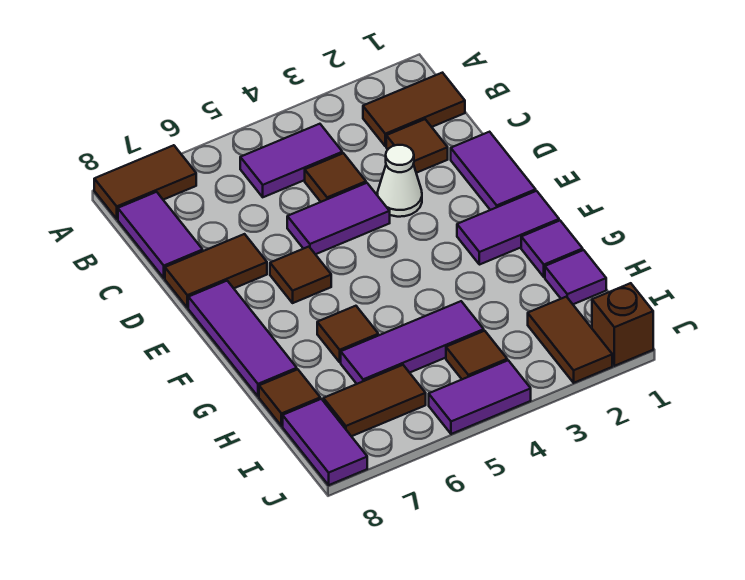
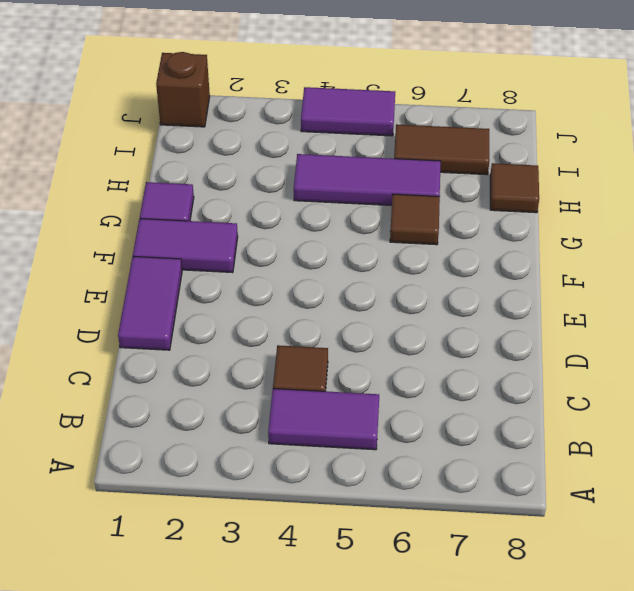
none -> brown tile A7:A8 level 1
none -> brown tile B1:B2 level 1
none -> purple tile B8:C8 level 1

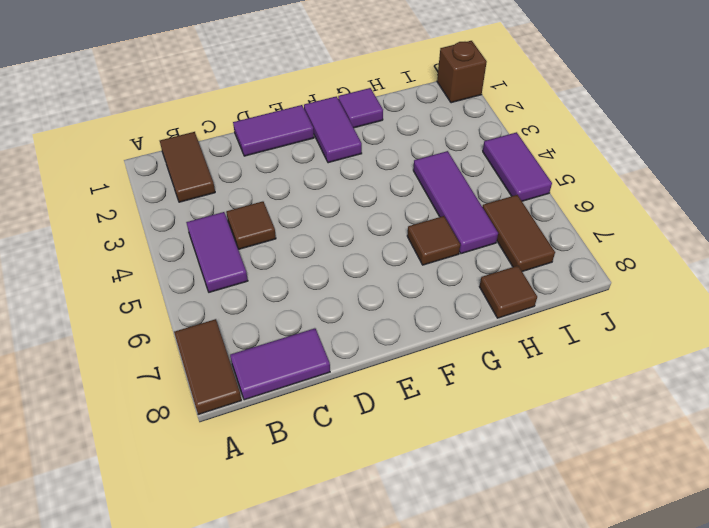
none -> brown tile C2 level 1
none -> white cone D3 level 1
none -> purple tile D4:D5 level 1

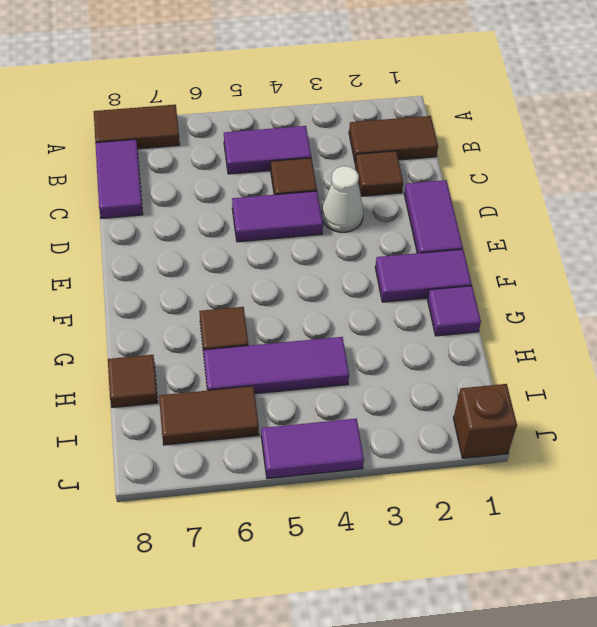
none -> brown tile D7:D8 level 1
none -> brown tile E6 level 1
none -> purple tile E8:G8 level 1

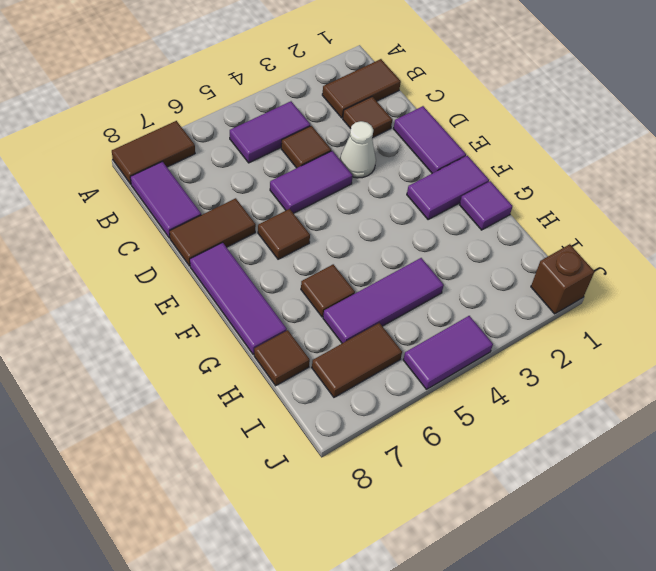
none -> purple tile H1 level 1
none -> brown tile I2:J2 level 1
none -> brown tile I4 level 1

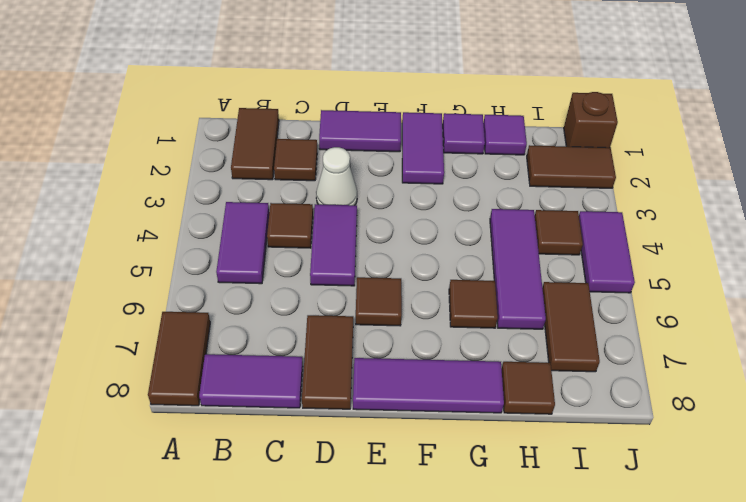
none -> purple tile I8:J8 level 1

